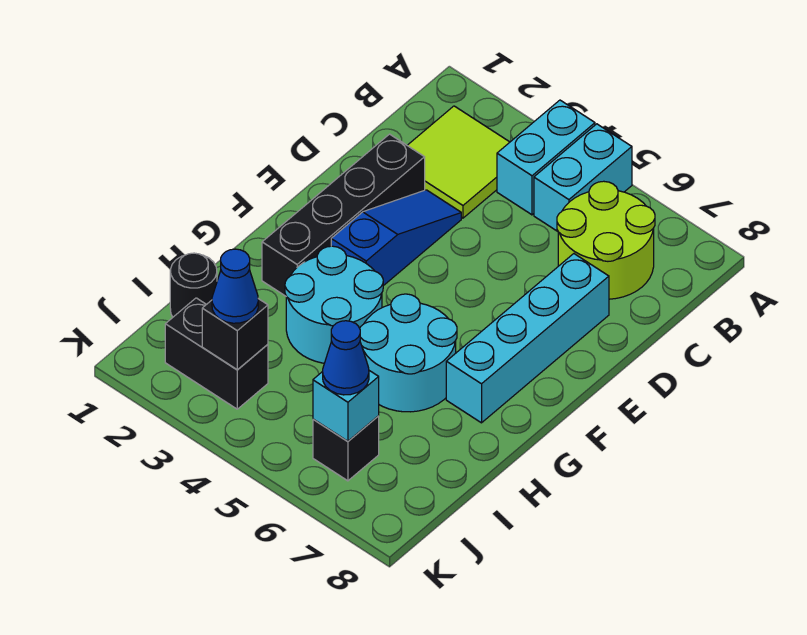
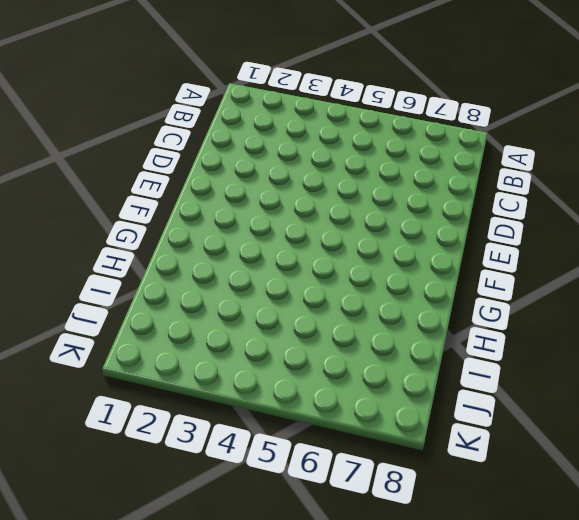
none -> cyan brick A4:B4 level 1
none -> cyan brick A5:B5 level 1
none -> lime tile B2:C3 level 1

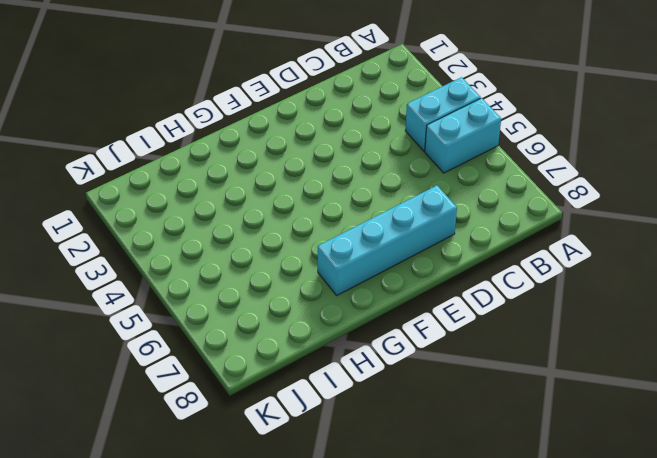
none -> lime tile B2:C3 level 1
none -> lime round brick B6:C7 level 1
none -> black brick D2:G2 level 1

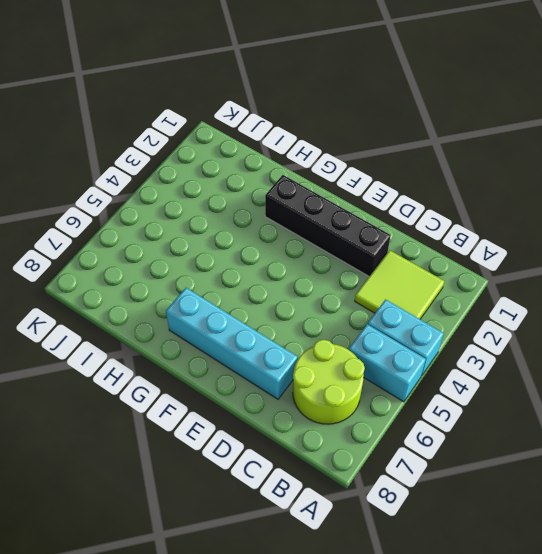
none -> blue slope D3:F3 level 1 top F
none -> cyan round brick G3:H4 level 1
none -> cyan round brick G5:H6 level 1

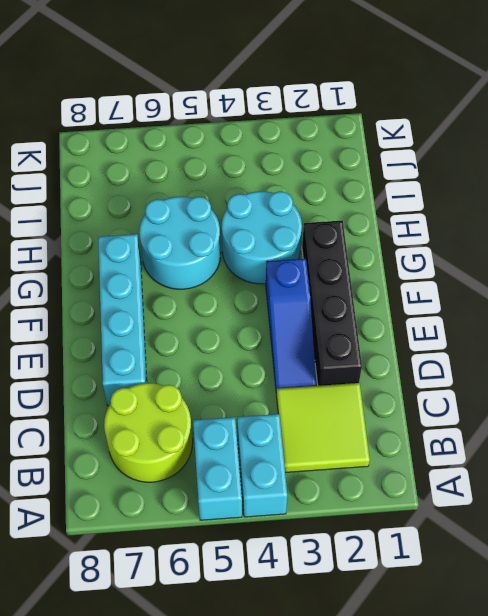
none -> black round brick I1 level 1
none -> black brick J2:J3 level 1
none -> black brick J6 level 1

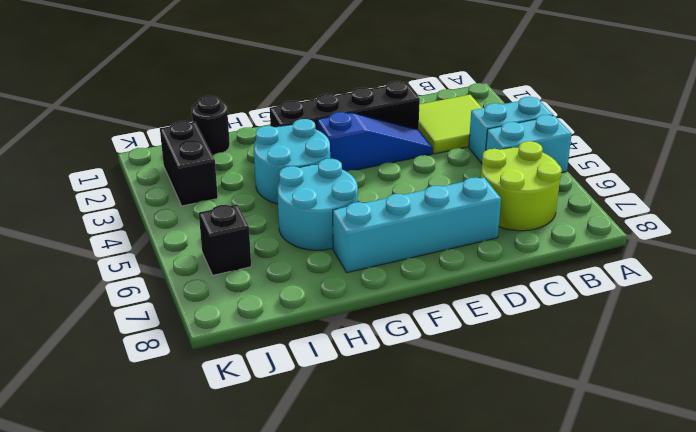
none -> black brick J3 level 2
none -> cyan brick J6 level 2
none -> blue cone J3 level 3

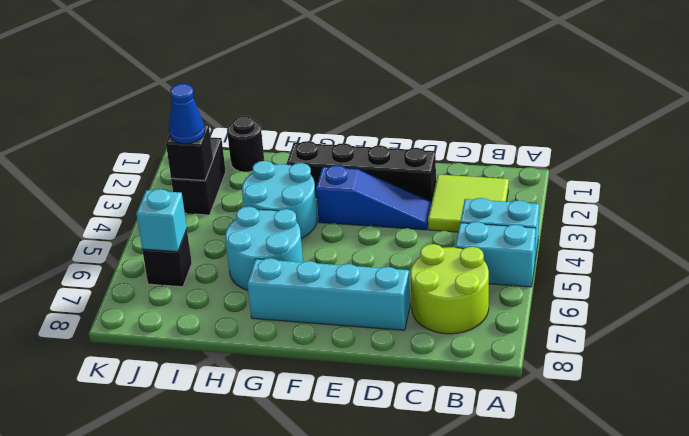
none -> blue cone J6 level 3

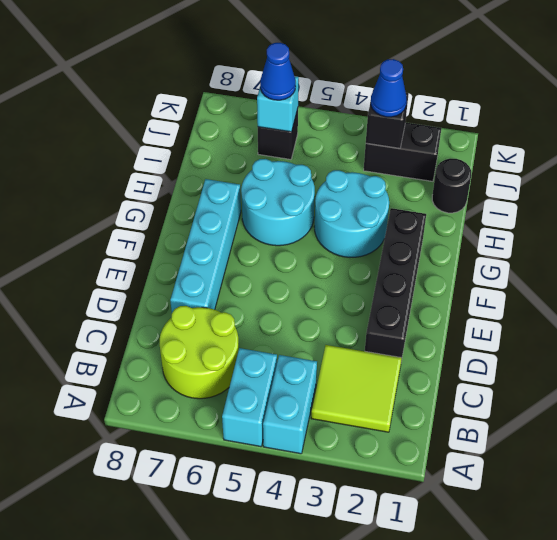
none -> blue slope D3:F3 level 1 top F

